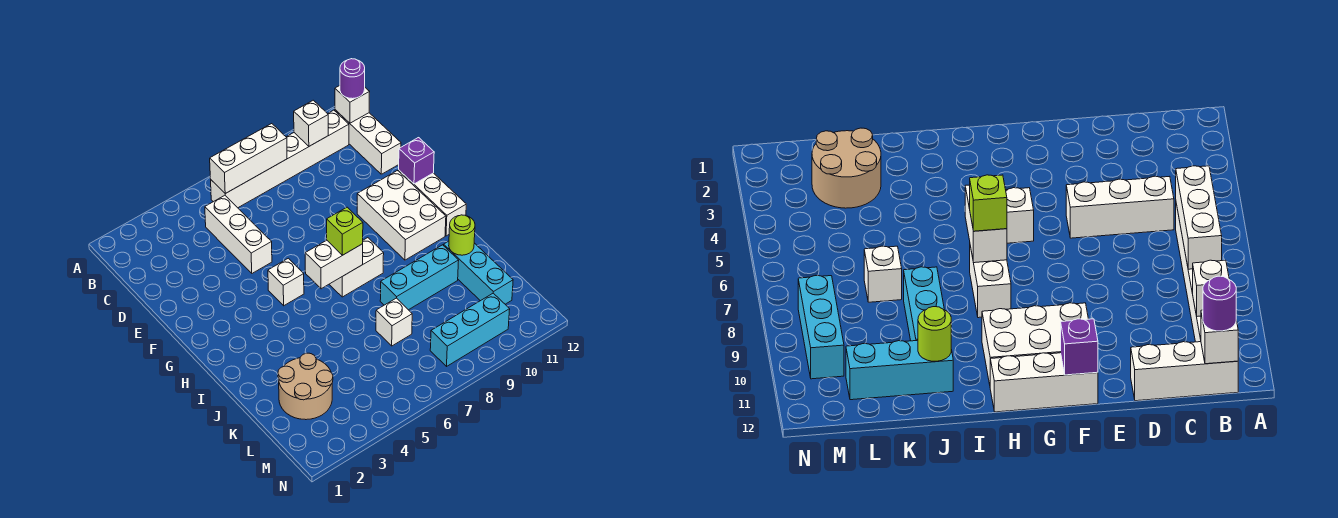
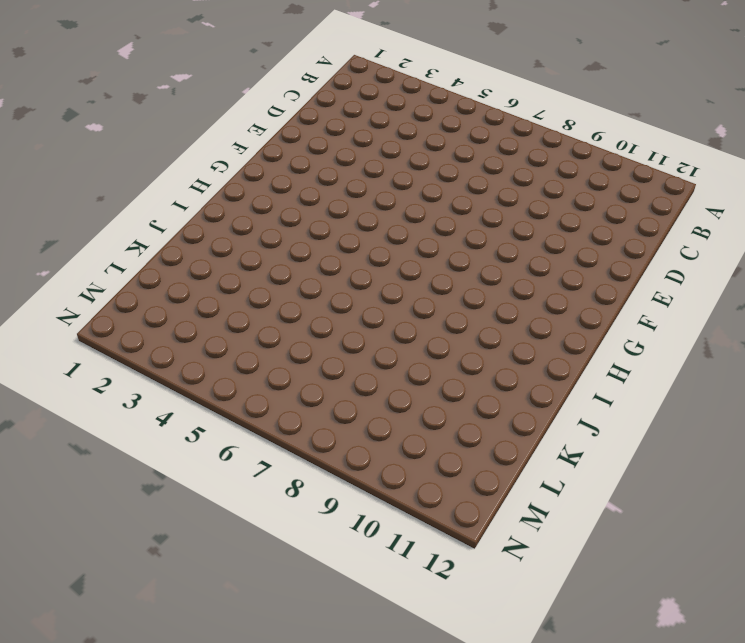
none -> white brick B6:B11 level 1
none -> white brick B12:D12 level 1
none -> white brick C5:E5 level 1

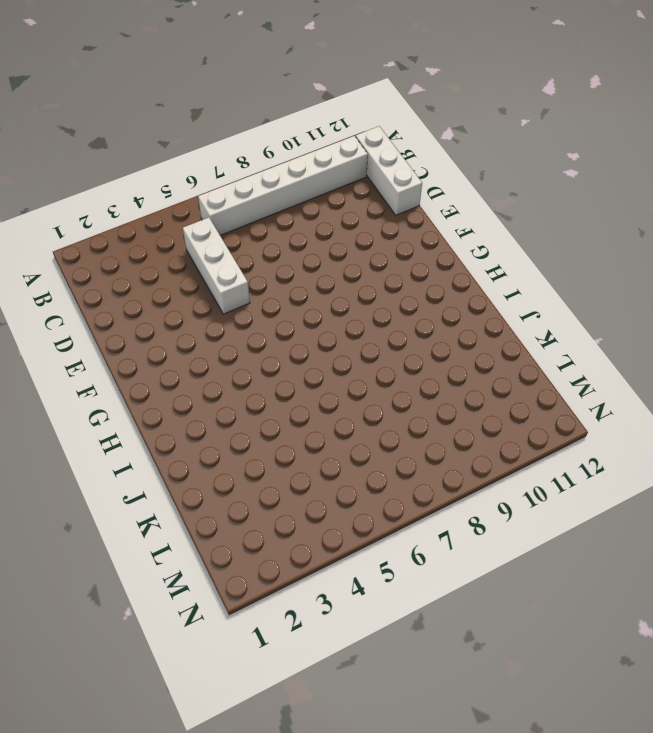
none -> white brick F10:H11 level 1
none -> white brick F12:H12 level 1
none -> white brick G5 level 1

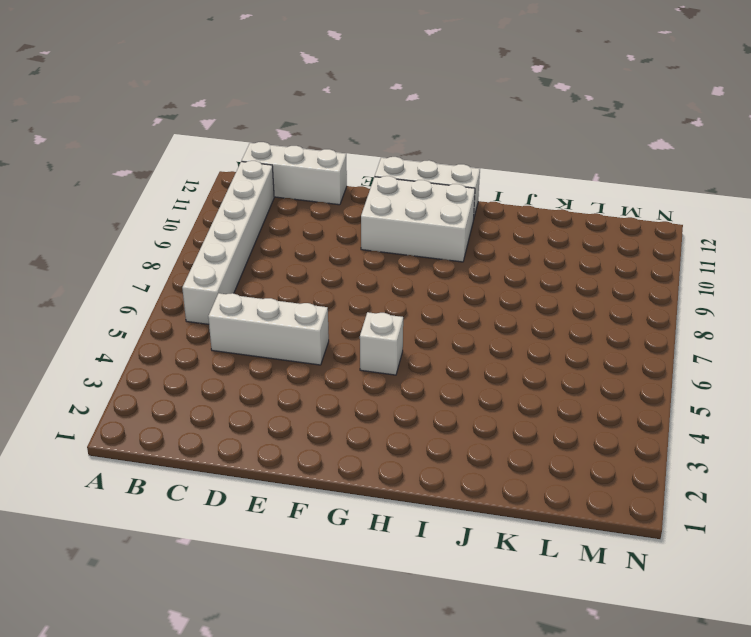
none -> white brick H7:H8 level 1
none -> cyan brick J8:J10 level 1
none -> cyan brick J11:L11 level 1

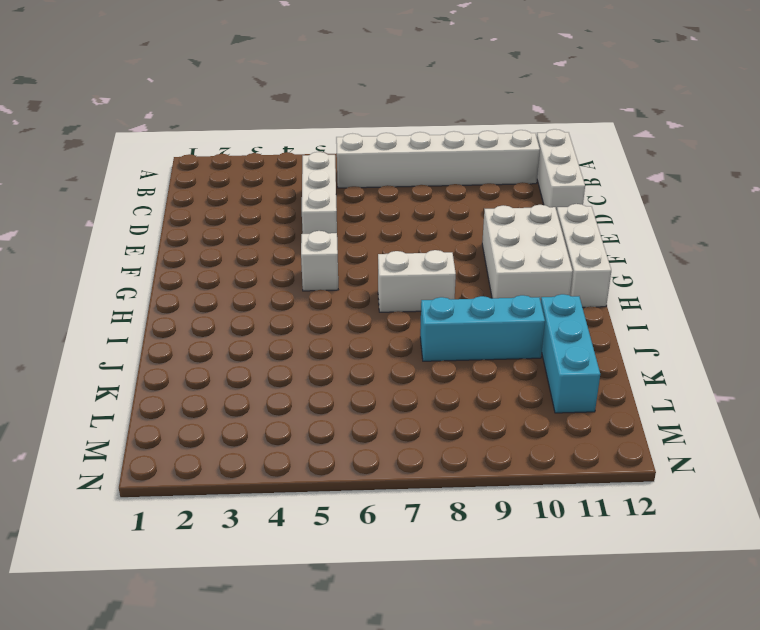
none -> tan round brick K2:L3 level 1
none -> white brick K7 level 1
none -> cyan brick M8:M10 level 1

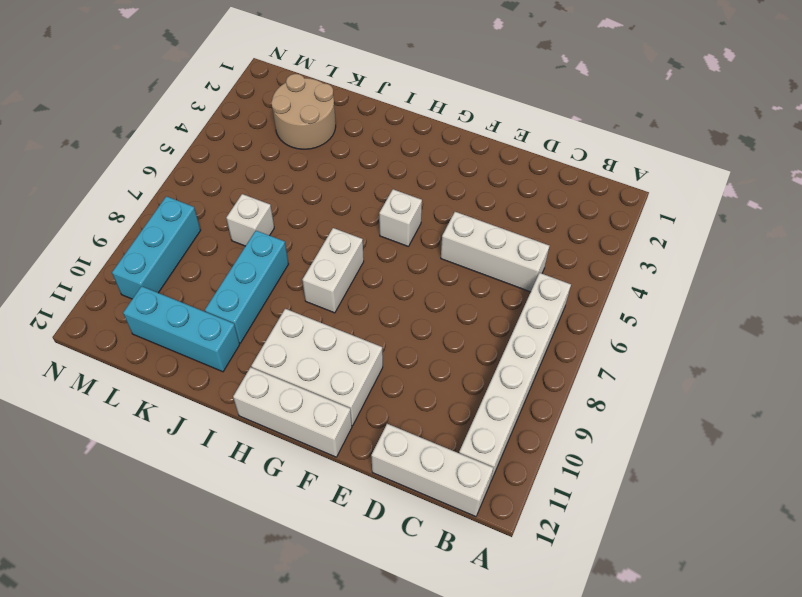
none -> white brick B6:B8 level 2
none -> white brick B10 level 2
none -> white brick B12 level 2

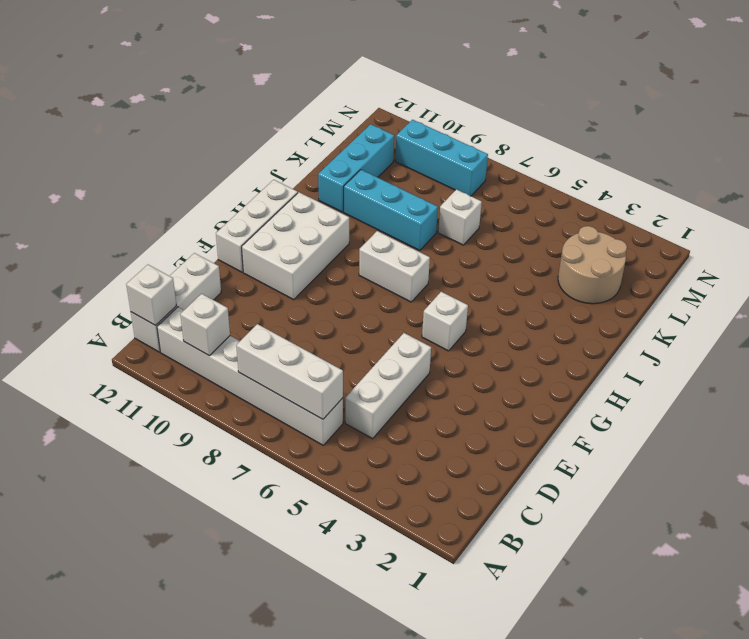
none -> purple brick F12 level 2
none -> white brick H6:H7 level 2
none -> lime round brick J11 level 2

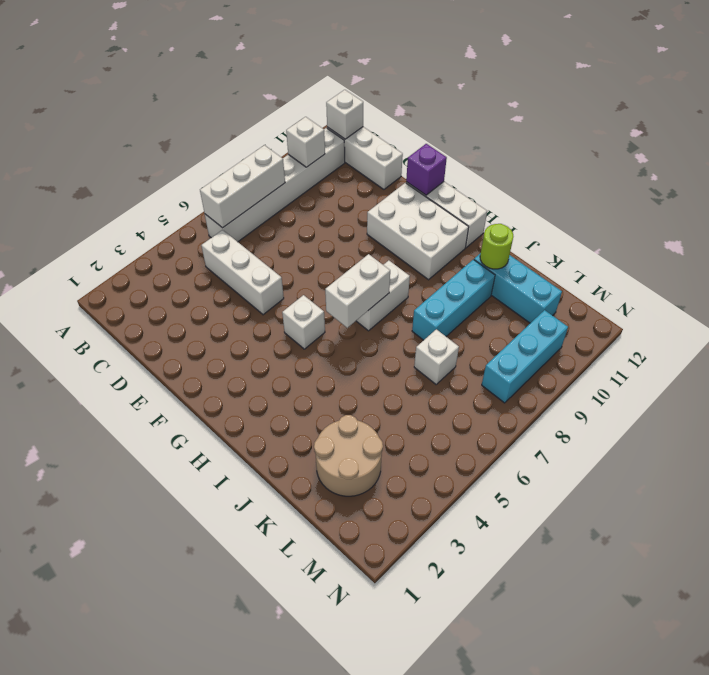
none -> purple round brick B12 level 3
none -> lime brick H7 level 3

